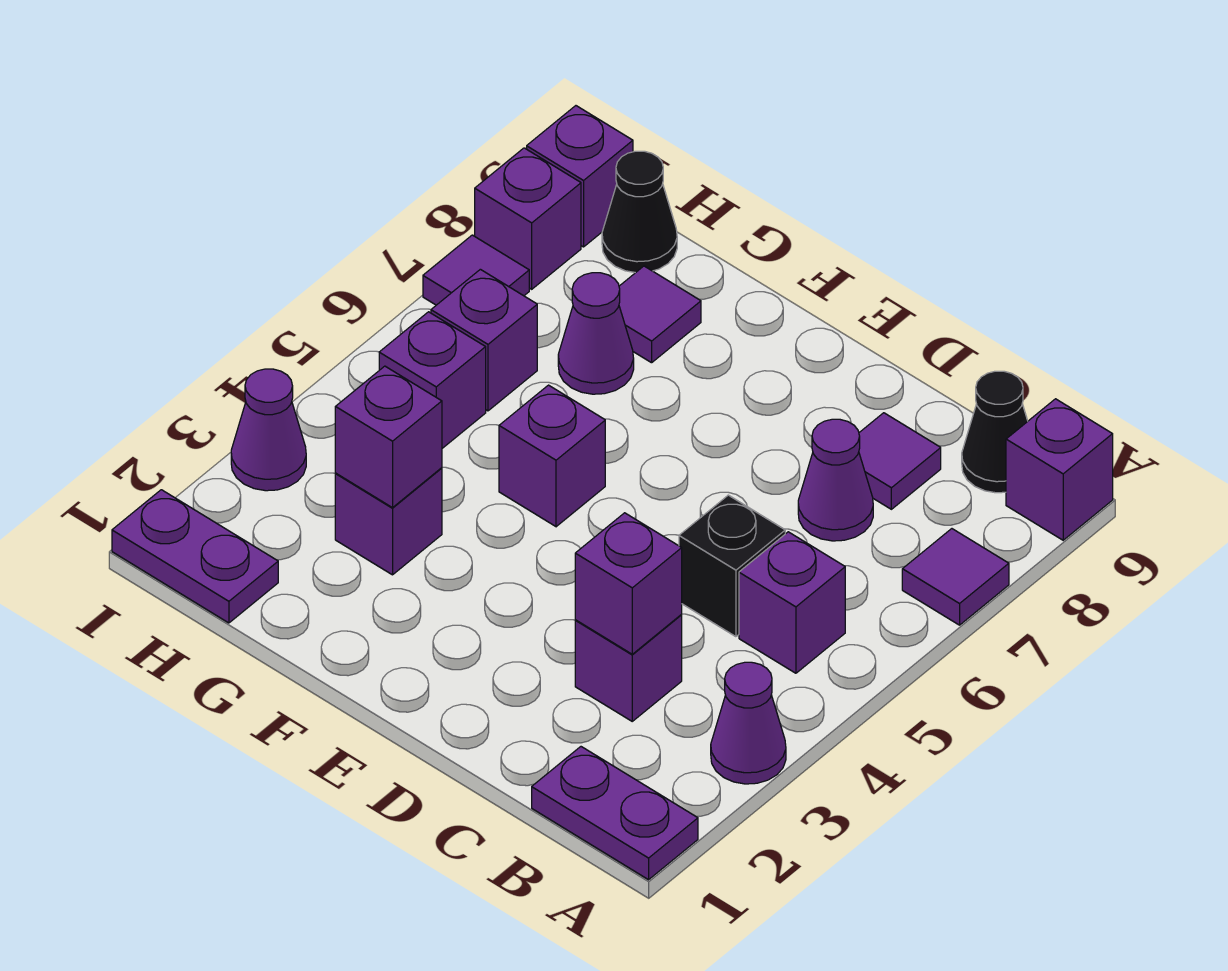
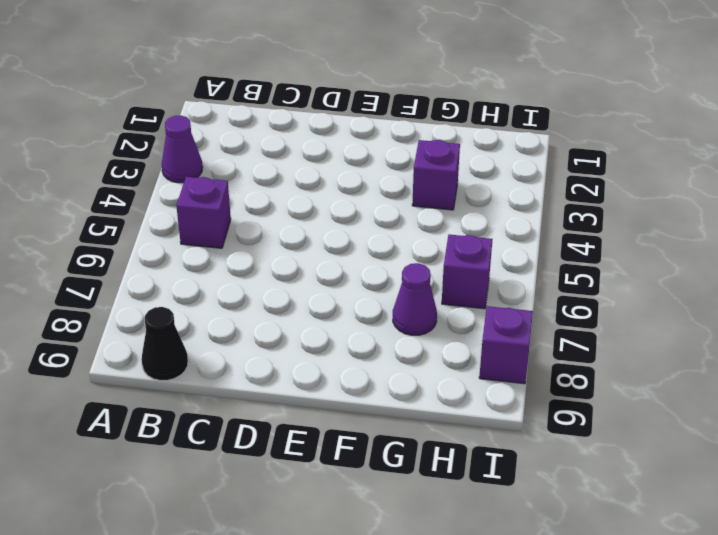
none -> purple plate A1:B1 level 1
none -> purple tile A7 level 1
none -> purple brick A9 level 1

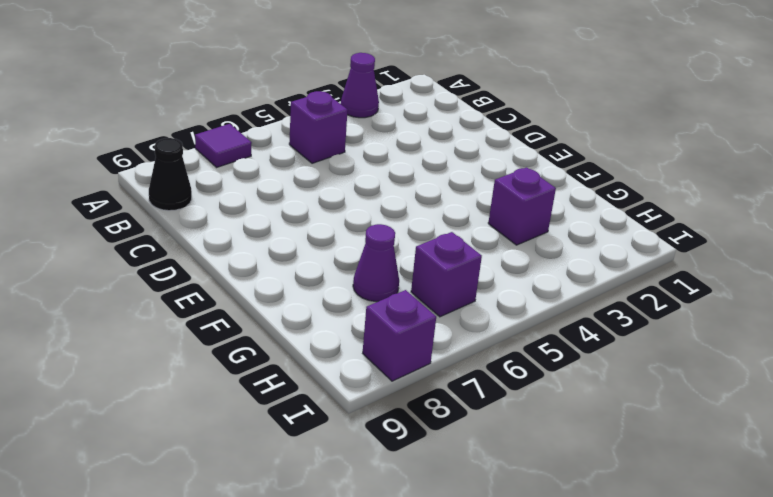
none -> purple plate A1:B1 level 1
none -> purple brick A9 level 1
none -> purple brick C3 level 1

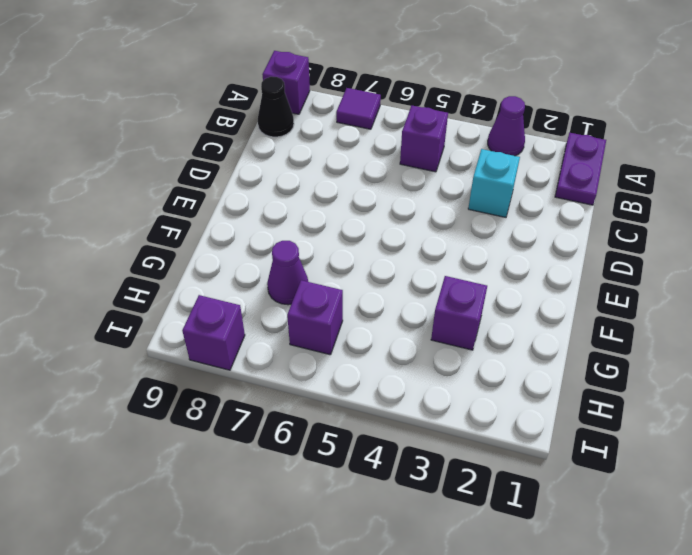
cyan brick C3 level 1 -> purple brick C3 level 1
none -> black brick C5 level 1
none -> purple cone C7 level 1
none -> purple tile C8 level 1

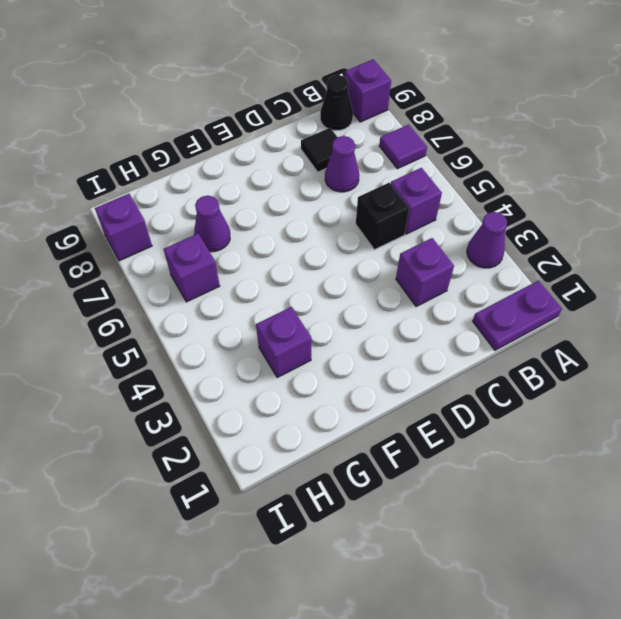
black tile C8 level 1 -> purple tile C8 level 1
none -> purple brick F5 level 1
none -> purple tile G8 level 1
none -> purple plate H1:I1 level 1

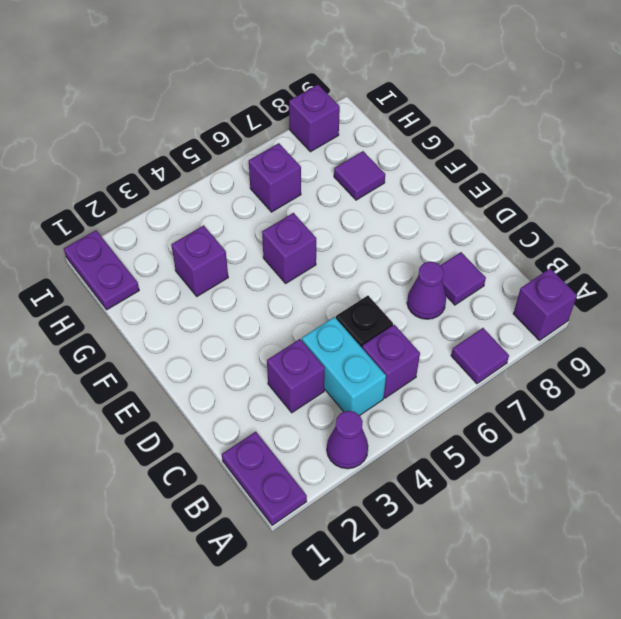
cyan brick B4:C4 level 1 -> none
none -> black cone B9 level 1
none -> purple cone G7 level 1
none -> purple brick H5 level 1

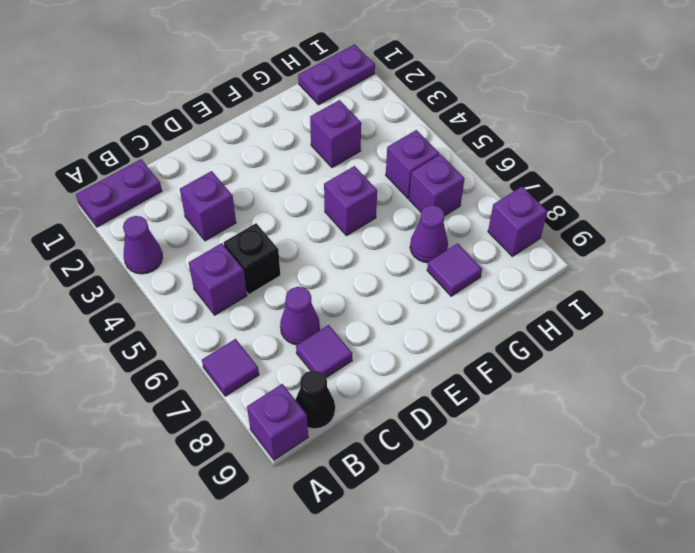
none -> black cone H9 level 1
none -> purple cone I3 level 1
none -> purple tile I7 level 1

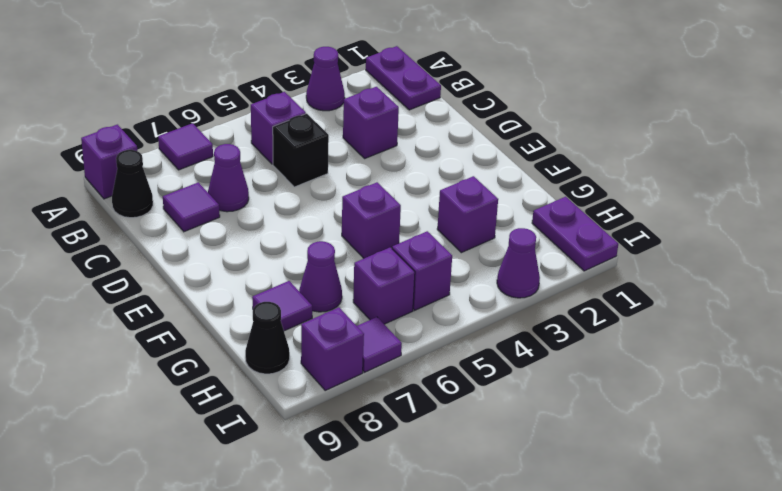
none -> purple brick I9 level 1
none -> purple brick C3 level 2
none -> purple brick G3 level 2

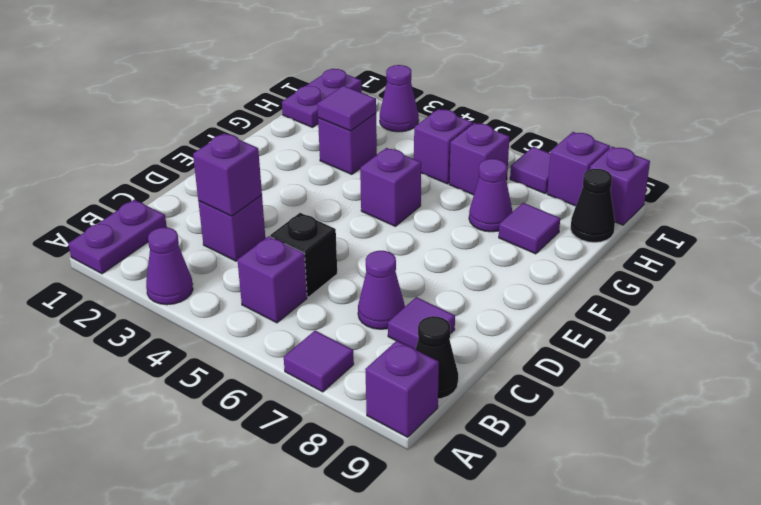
purple tile G3 level 2 -> purple brick G3 level 2

